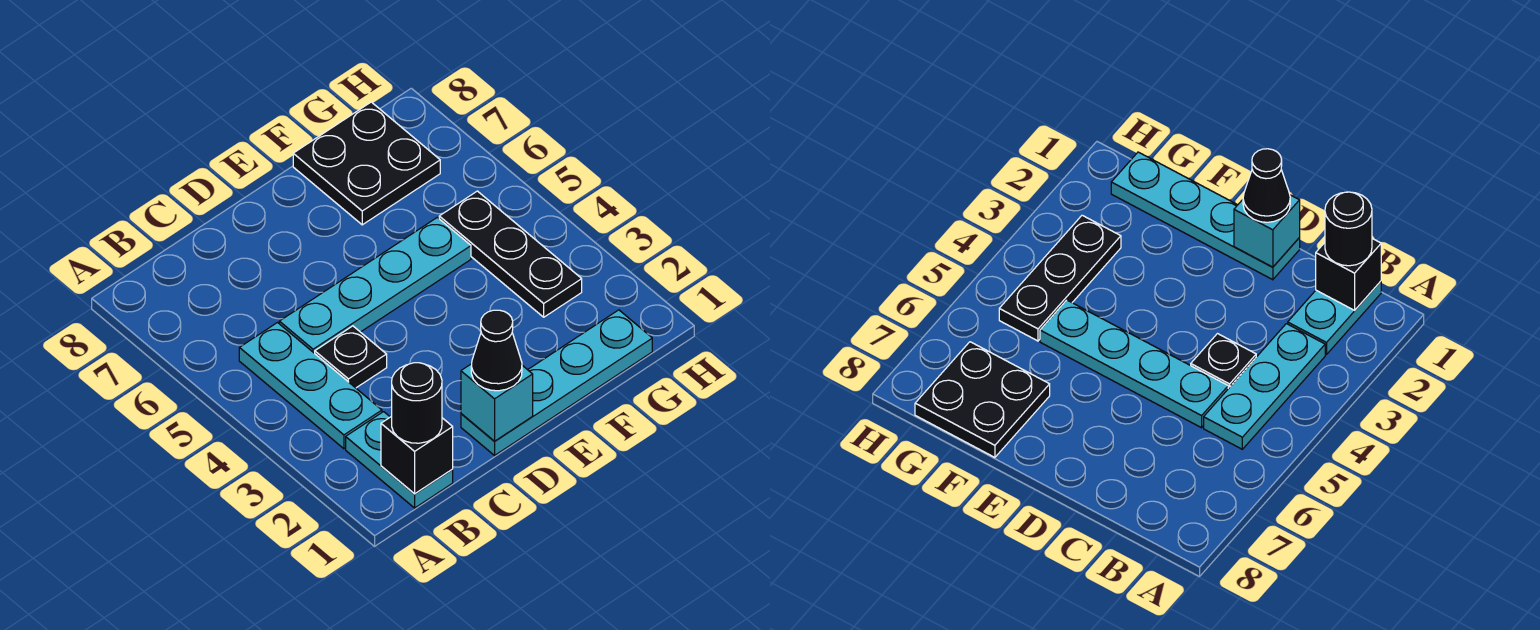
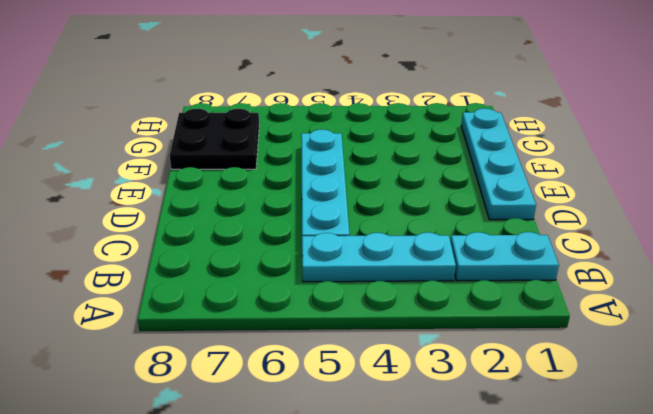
none -> black plate C4 level 1
none -> black plate G3:G5 level 1

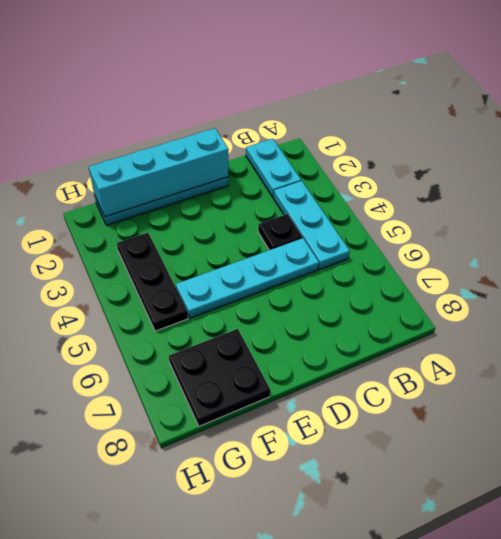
cyan brick D1:G1 level 2 -> cyan brick D1 level 2
none -> black brick B1 level 2
none -> black round brick B1 level 3

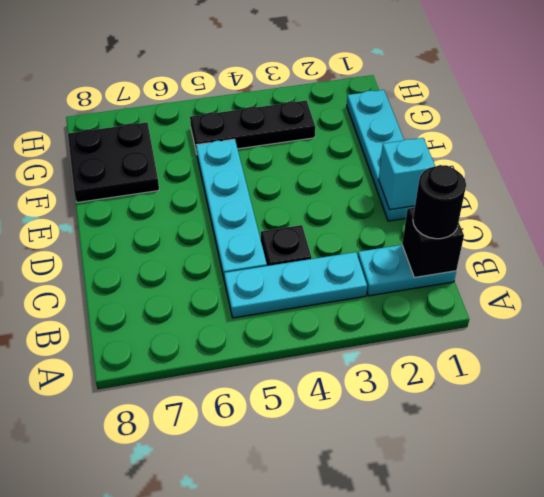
none -> black cone D1 level 3

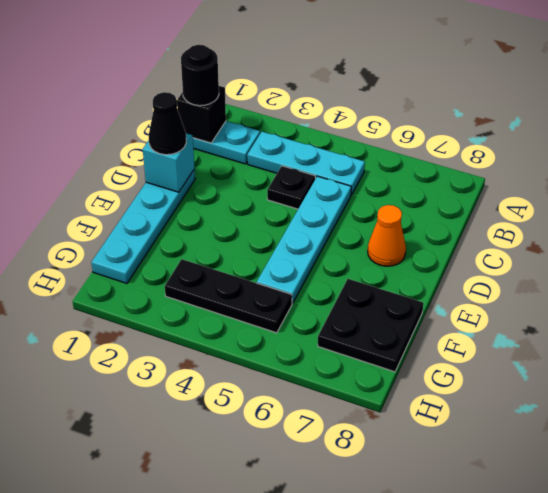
orange cone D7 level 1 -> none

